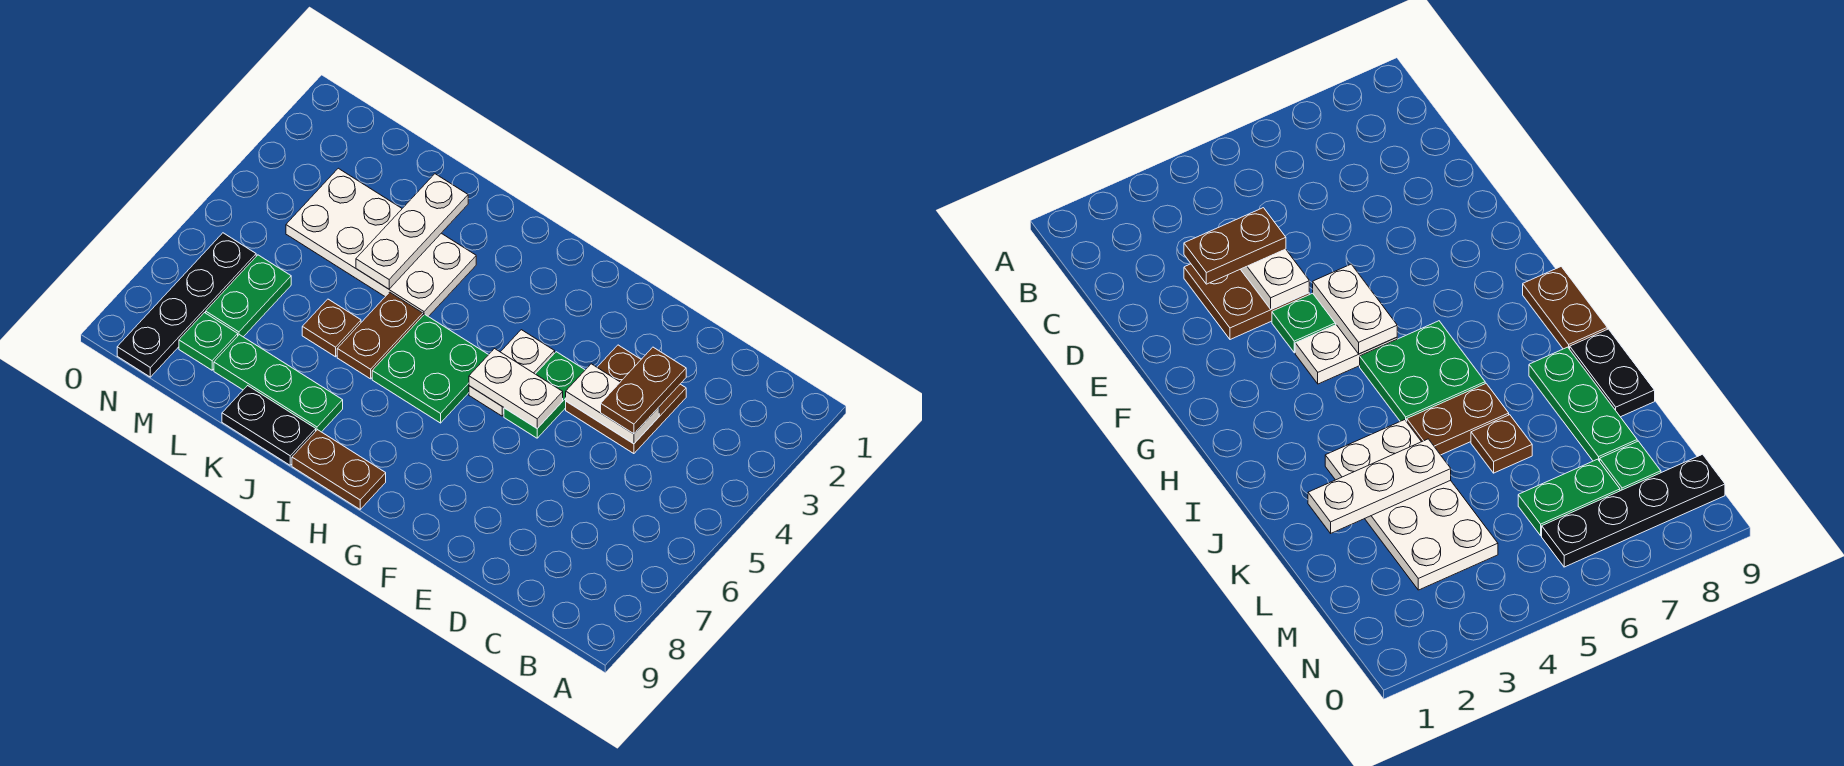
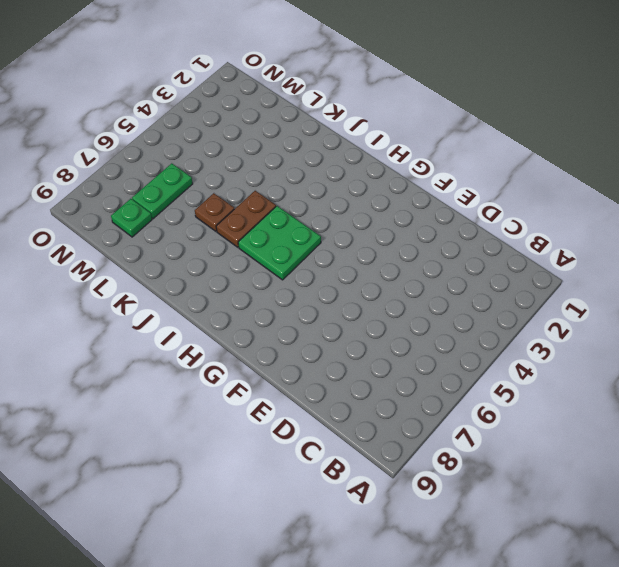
none -> brown plate D3:E4 level 1
none -> green plate F4:F5 level 1
none -> white plate G4:G5 level 1

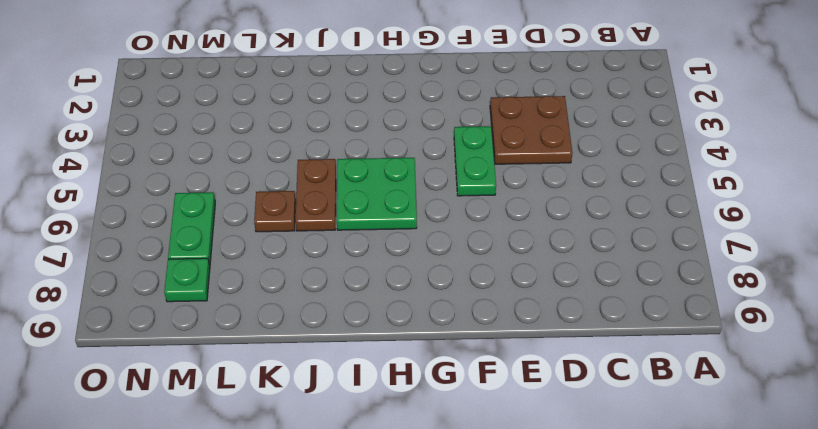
none -> white plate G4:G5 level 1
none -> brown plate H9:I9 level 1
none -> white plate J3:M4 level 1

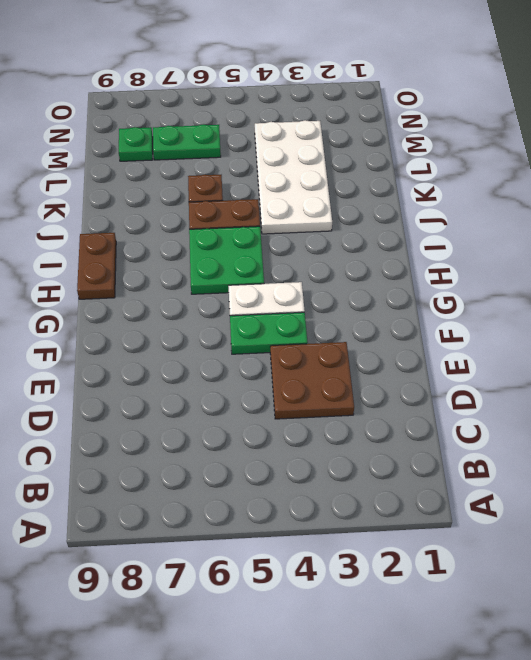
none -> green plate J8:L8 level 1
none -> black plate J9:K9 level 1
none -> black plate N6:N9 level 1

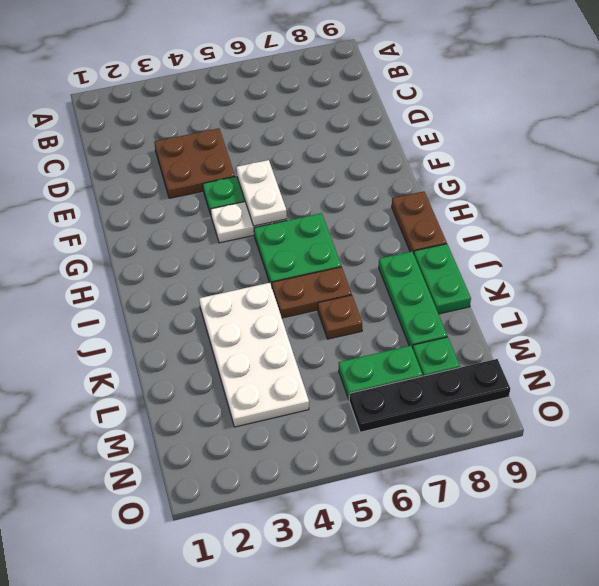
green plate J9:K9 level 1 -> black plate J9:K9 level 1
none -> white plate D4:E4 level 2
none -> white plate K2:K4 level 2
none -> brown plate D3:D4 level 3

